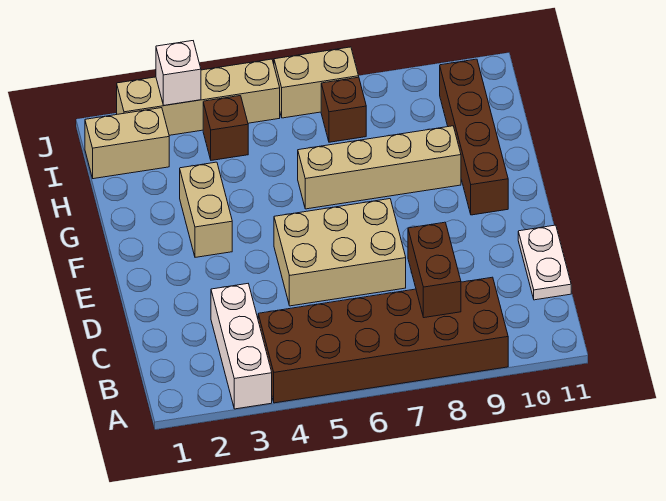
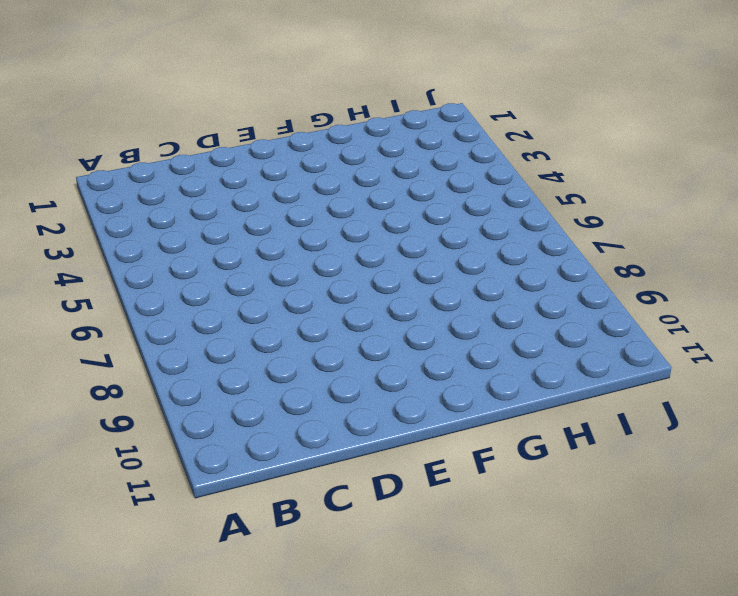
none -> white brick A3:C3 level 1
none -> brown brick A4:B9 level 1
none -> white plate C11:D11 level 1

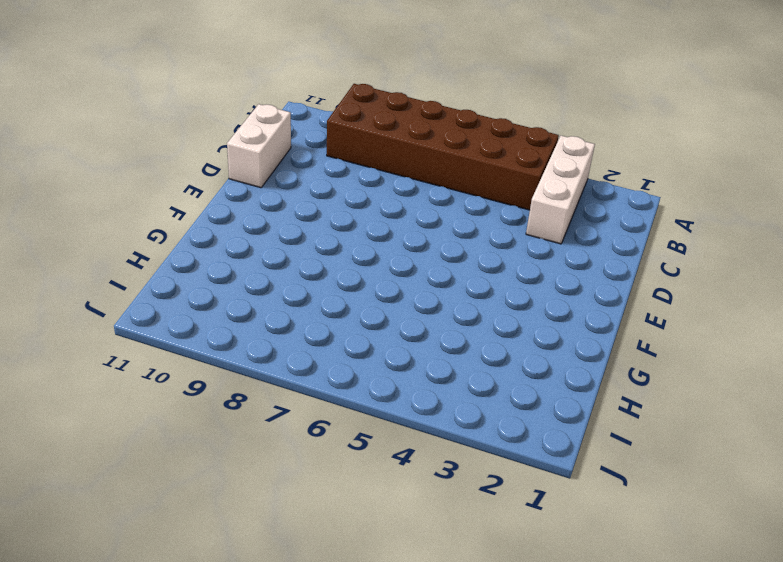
white brick C11:D11 level 1 -> white plate C11:D11 level 1
none -> tan brick D5:E7 level 1
none -> tan brick F3:G3 level 1
none -> brown brick F10:I10 level 1

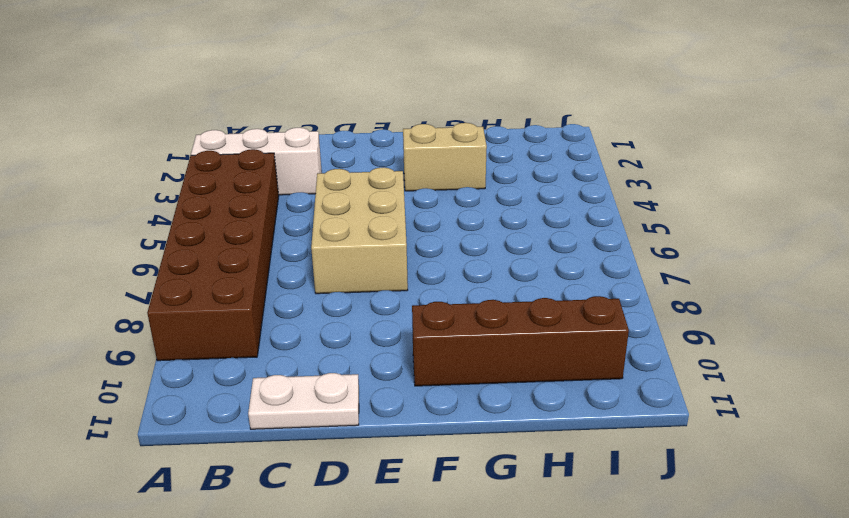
none -> tan brick G6:G9 level 1
none -> tan brick I1:I2 level 1
none -> brown brick I4 level 1

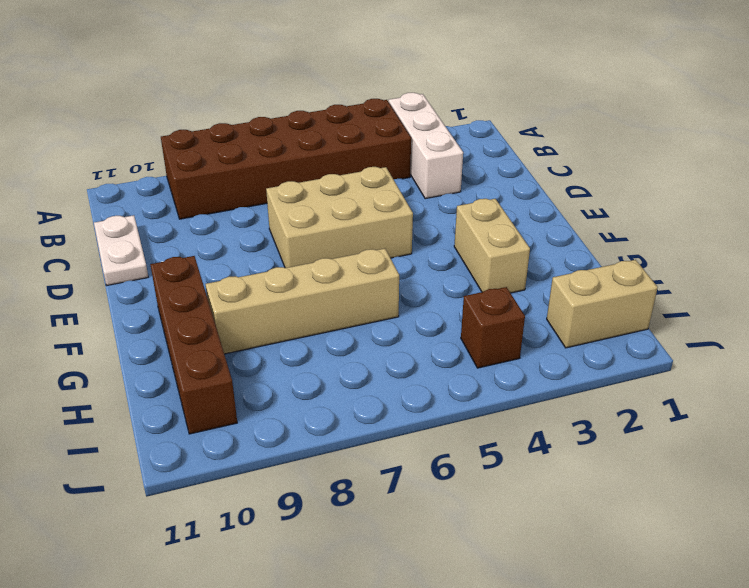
none -> brown brick I7 level 1
none -> tan brick J2:J5 level 1
none -> tan brick J6:J7 level 1

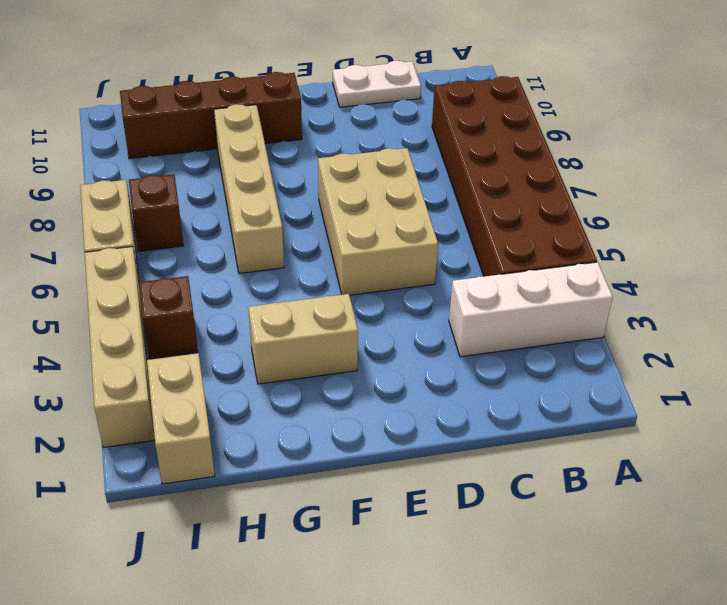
none -> brown brick B8:C8 level 2
none -> white brick J3 level 2

